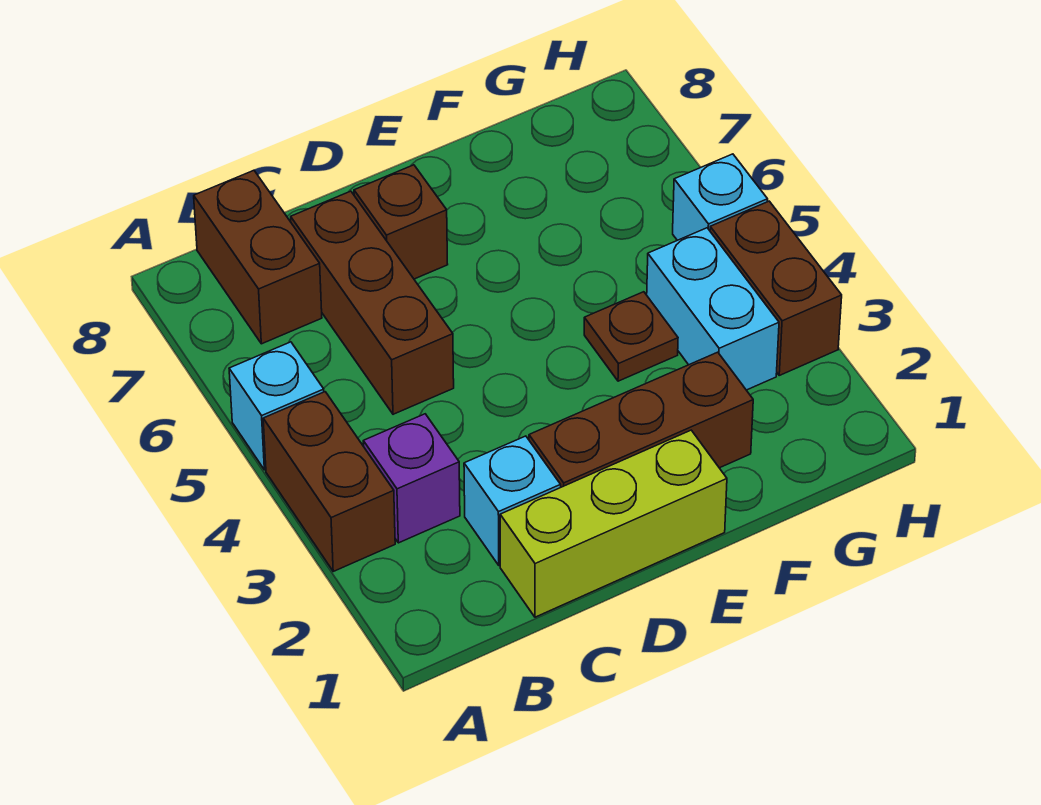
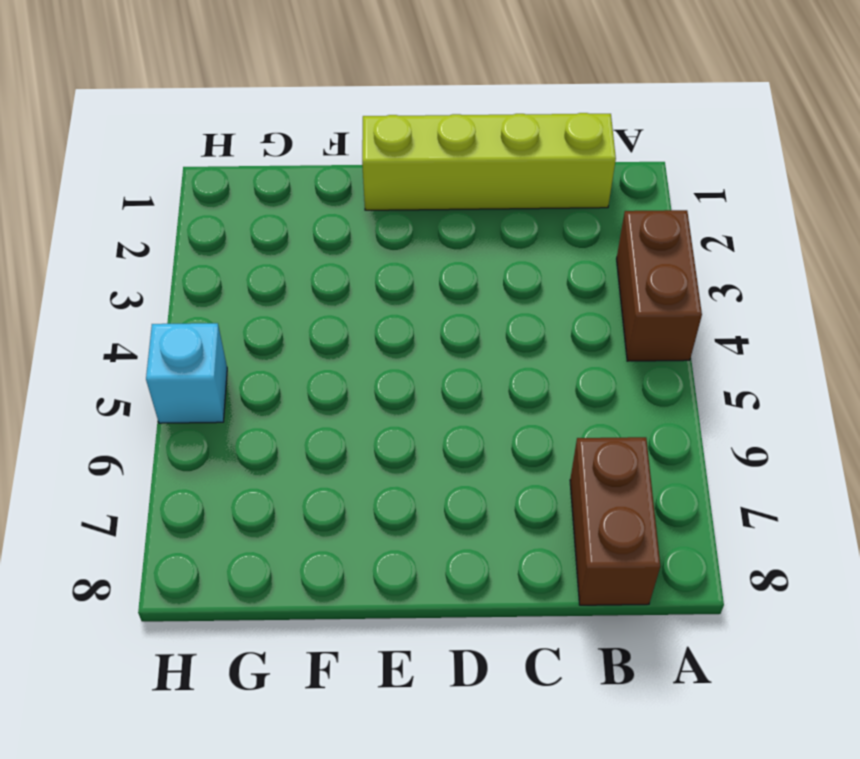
lime brick B1:E1 level 1 -> lime brick C1:E1 level 1
none -> cyan brick A5 level 1
none -> purple brick B3 level 1
none -> cyan brick C2 level 1

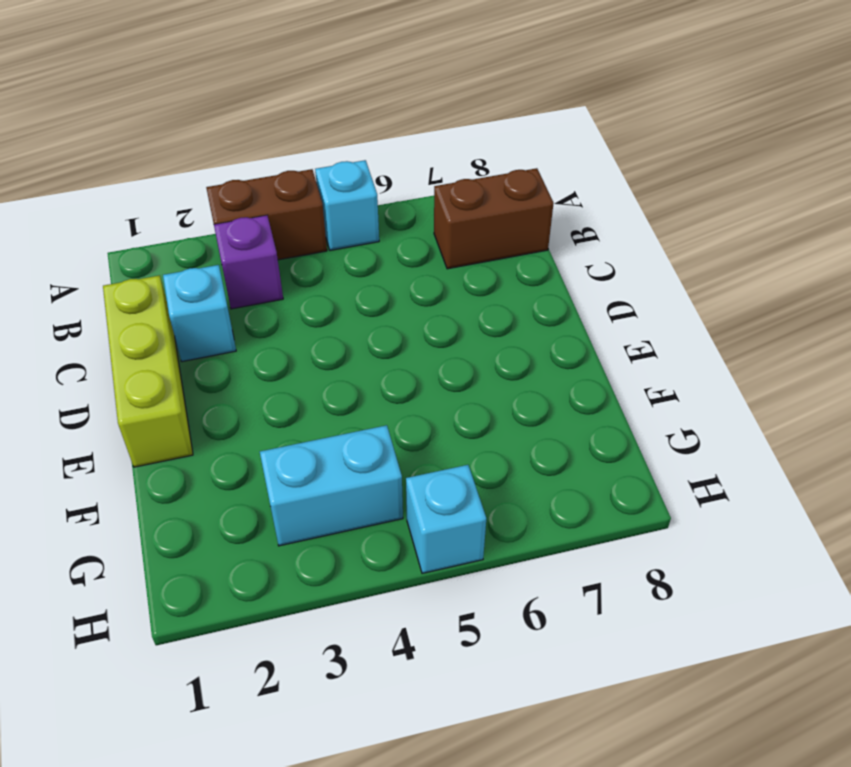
none -> brown brick C5:C7 level 1
none -> brown brick D2:F2 level 1
none -> brown brick D7 level 1

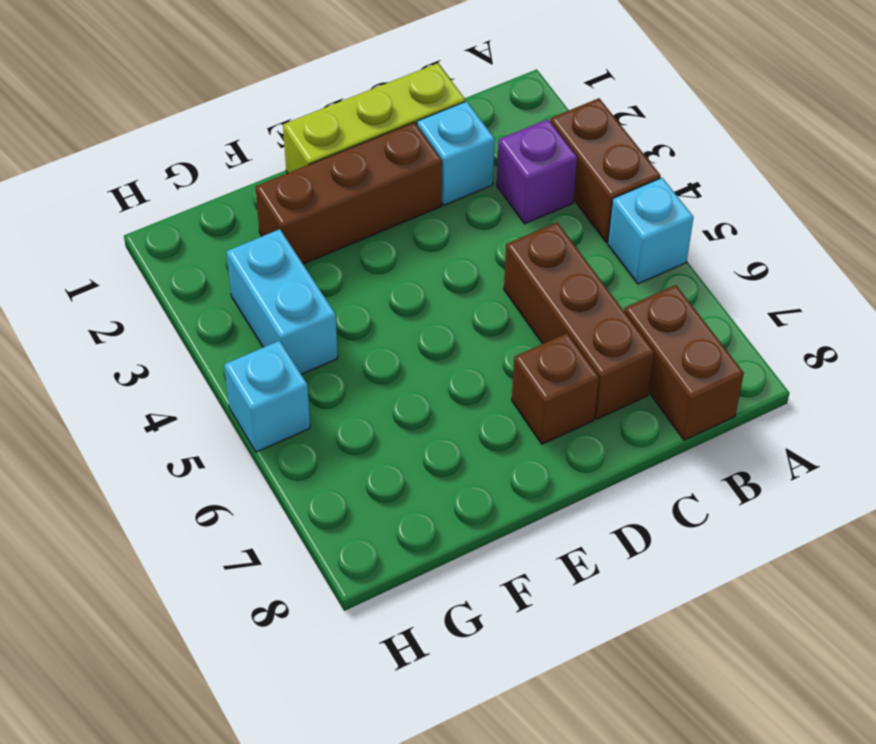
none -> brown plate F4 level 1
none -> brown brick H3:H4 level 1

